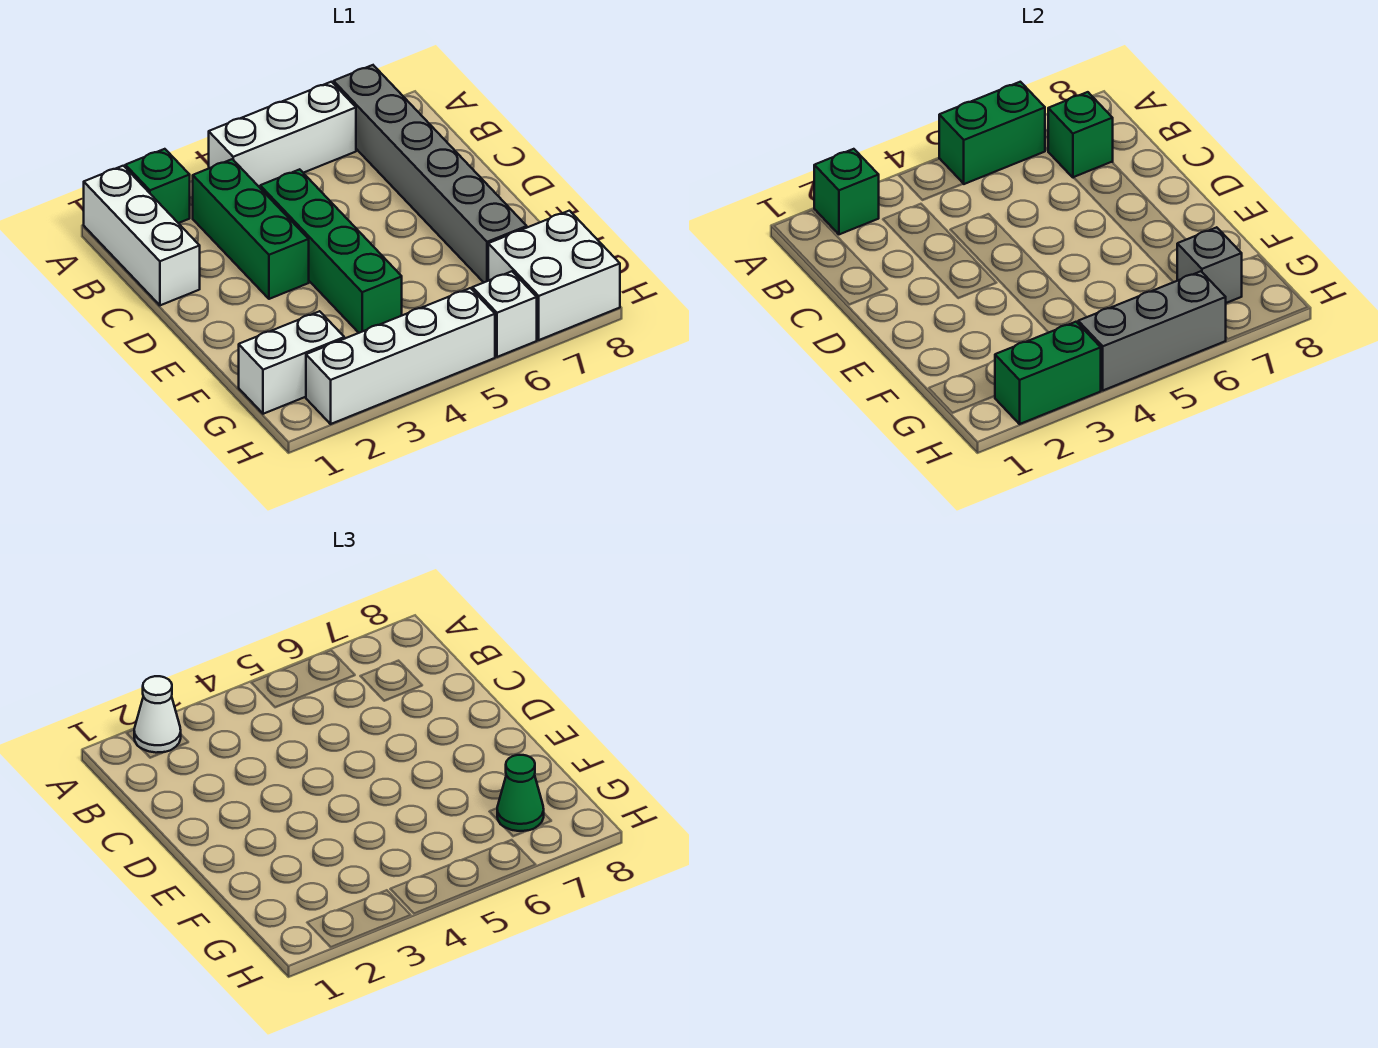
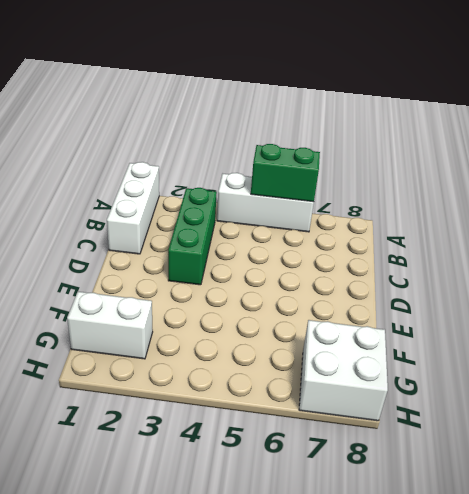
none -> green brick A2 level 1
none -> grey brick A7:F7 level 1
none -> green brick C4:F4 level 1

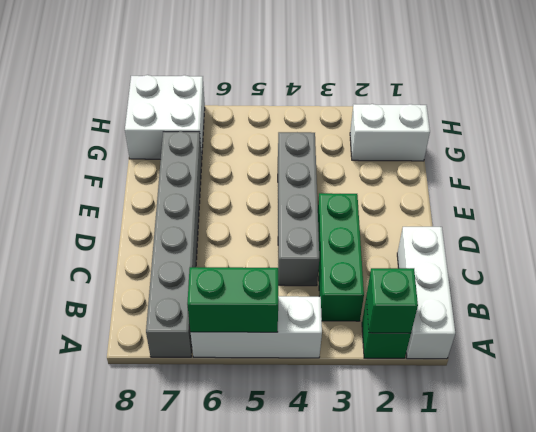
grey brick C4:F4 level 1 -> green brick C4:F4 level 1
none -> white brick H2:H5 level 1
none -> white brick H6 level 1
none -> green brick B7 level 2

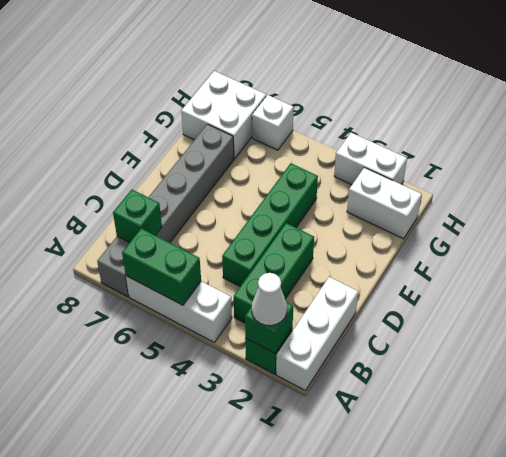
white brick H2:H3 level 1 -> white brick H2:H5 level 1
none -> grey brick G7 level 2
none -> green brick H2:H3 level 2
none -> grey brick H4:H6 level 2

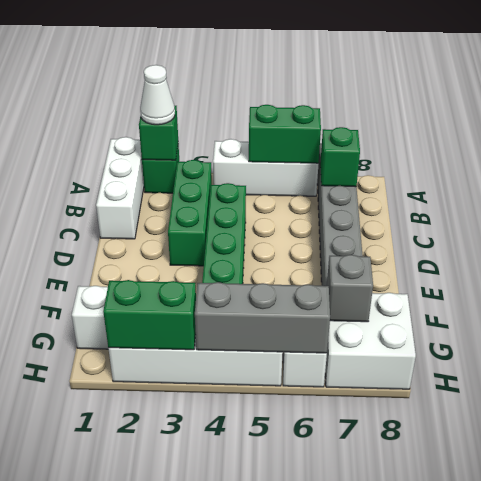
none -> green cone G7 level 3

